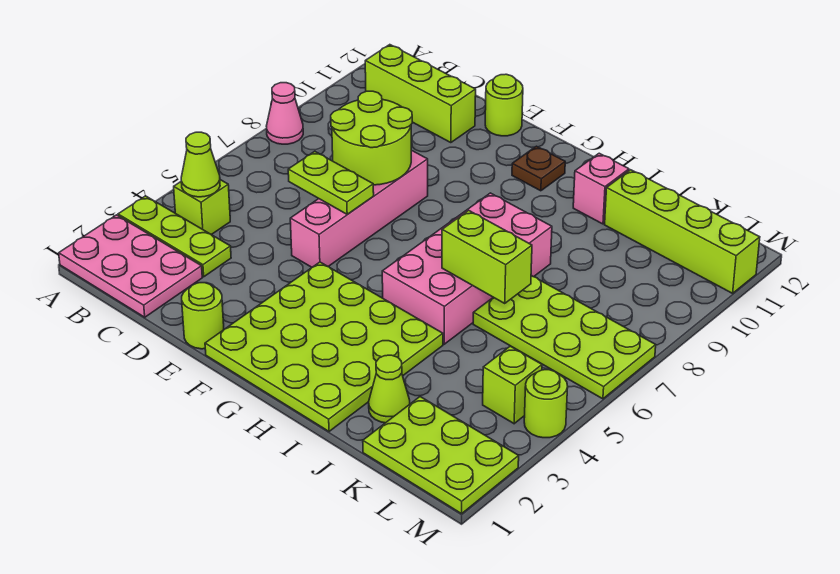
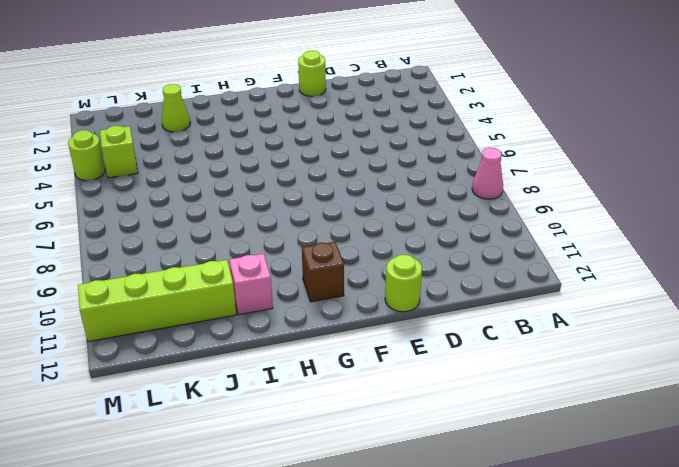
brown brick G11 level 1 -> brown plate G11 level 1
none -> pink plate A1:C2 level 1
none -> lime plate A3:C3 level 1
none -> lime brick B4 level 1

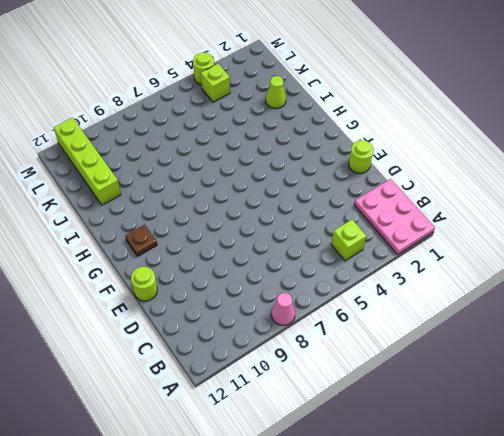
none -> lime plate A3:C3 level 1
none -> lime brick B11:D11 level 1
none -> pink brick E5:E8 level 1

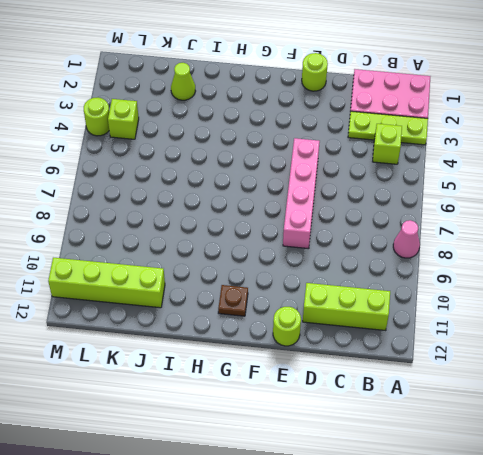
none -> lime plate F1:I4 level 1
none -> pink brick H5:I8 level 1
none -> pink brick I11 level 1

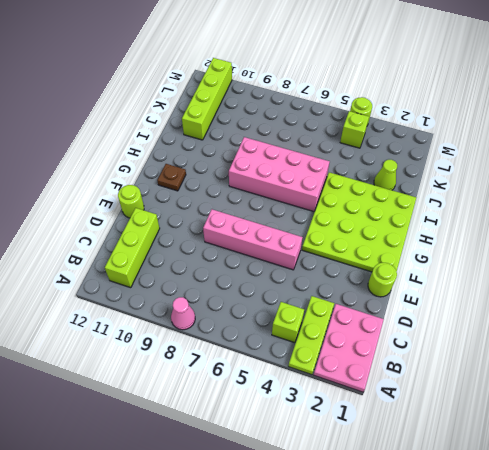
none -> pink brick I11 level 1
none -> lime plate J6:M7 level 1
none -> lime plate K1:M2 level 1

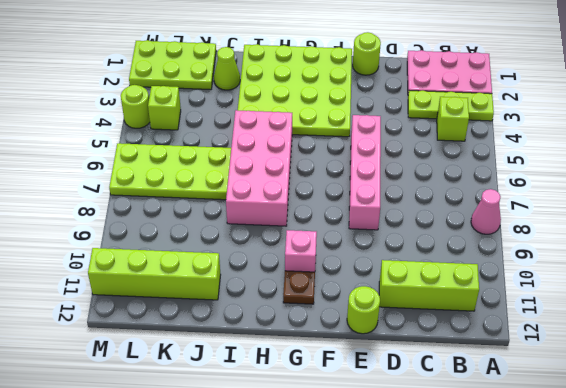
pink brick G10 level 1 -> pink brick I11 level 1
none -> lime cone B4 level 2
none -> lime plate D6:E6 level 2
none -> lime round brick D7:E8 level 2

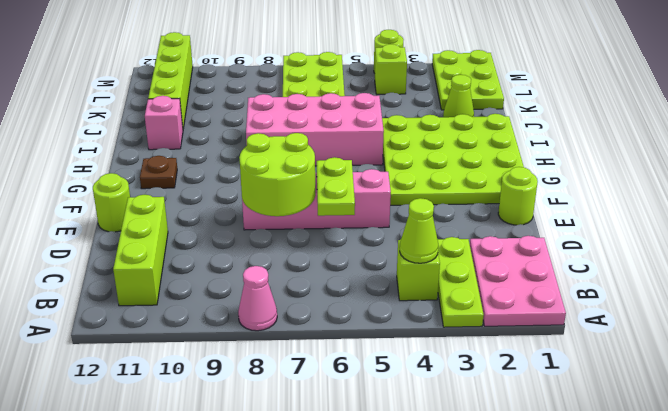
none -> lime brick I6:J6 level 2

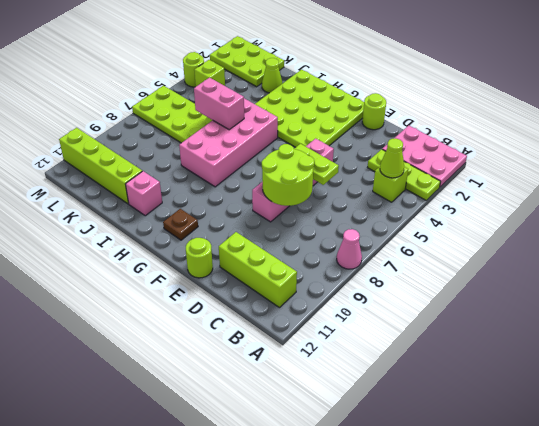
pink brick I6:J6 level 2 -> lime brick I6:J6 level 2

